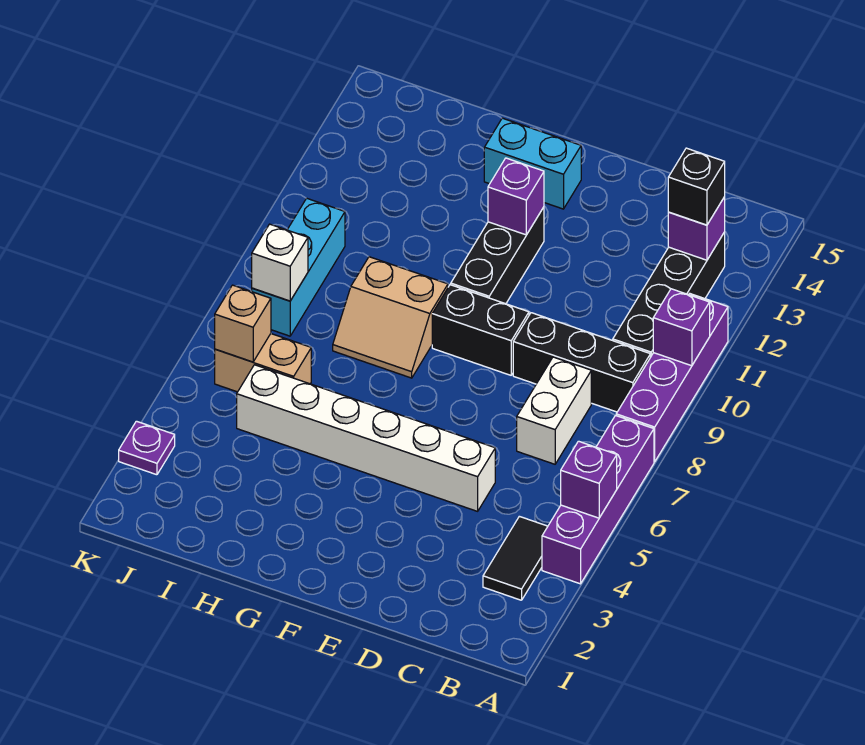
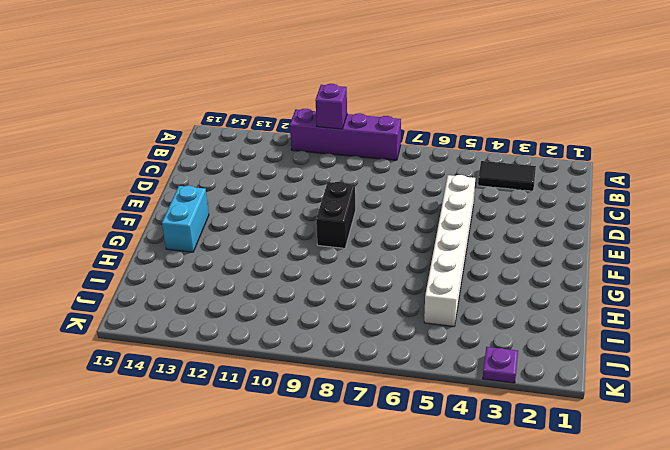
none -> purple brick A4:A7 level 1
none -> black brick B9:D9 level 1
none -> black brick B10:B13 level 1

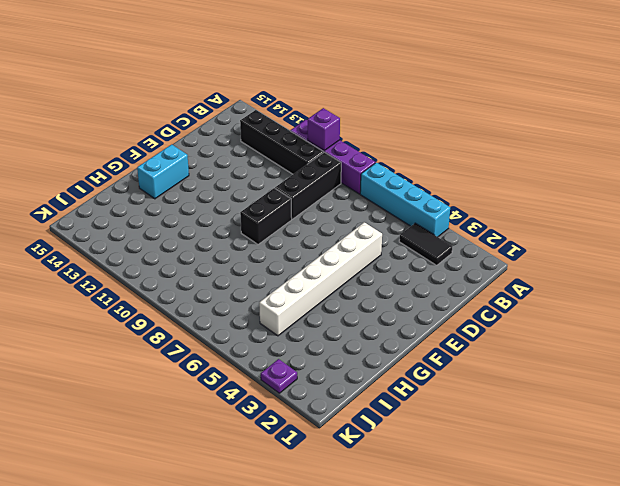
cyan brick A4:A7 level 1 -> purple brick A4:A7 level 1
none -> white brick C7:C8 level 1
none -> black brick F10:F12 level 1
none -> tan slope G8:H9 level 1 top 9

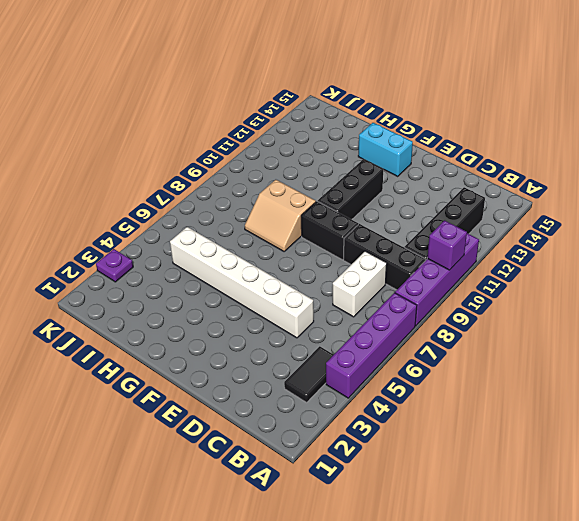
none -> tan brick I6:J6 level 1
none -> cyan brick J8:J10 level 1
none -> purple brick A5 level 2

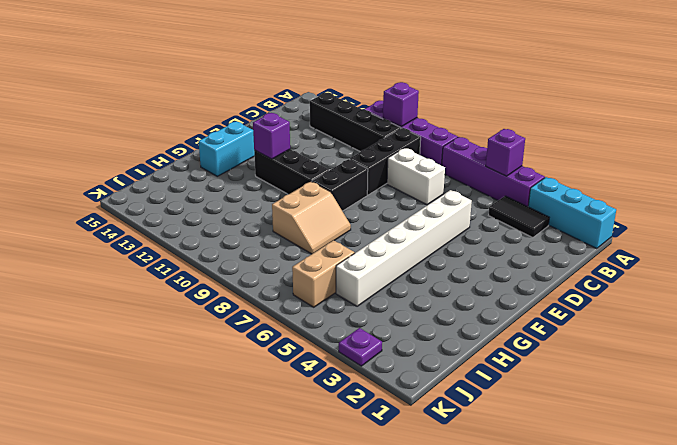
cyan brick A1:A3 level 1 -> cyan brick J8:J10 level 1
none -> purple brick B13 level 2
none -> tan brick J6 level 2
none -> white brick J8 level 2

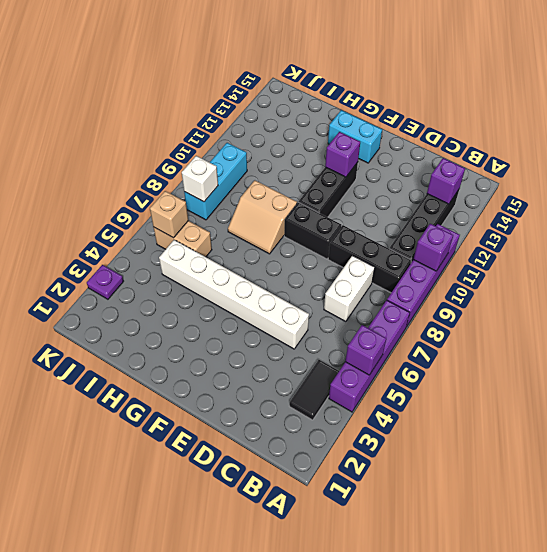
none -> black brick B13 level 3

